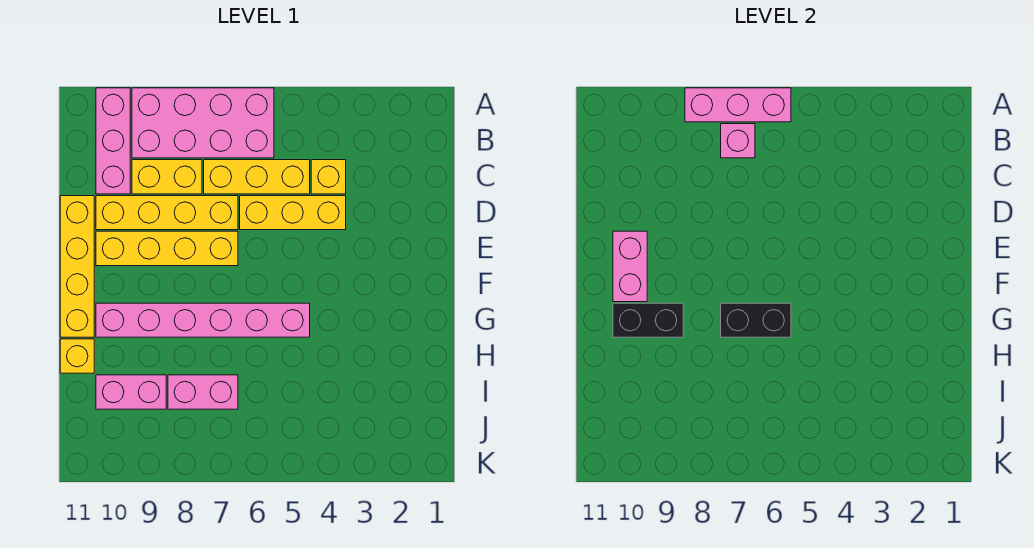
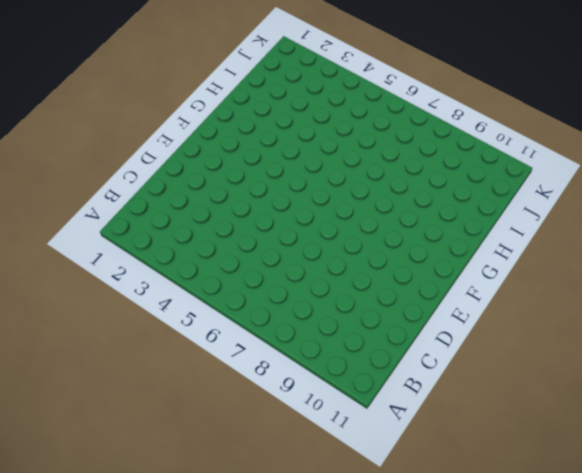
none -> pink brick A6:B9 level 1
none -> pink brick A10:C10 level 1
none -> yellow brick C4 level 1

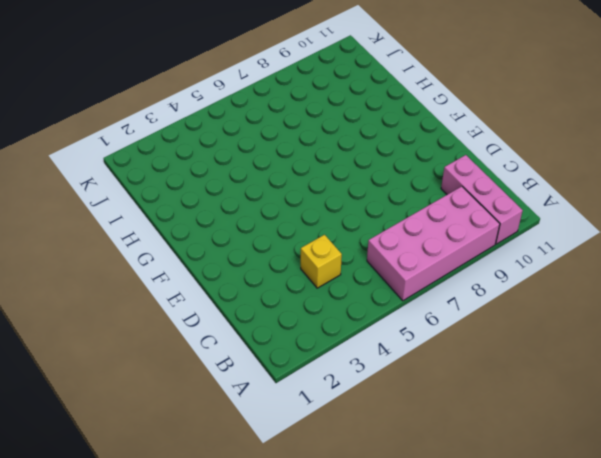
none -> yellow brick C5:C7 level 1
none -> yellow brick C8:C9 level 1
none -> yellow brick D4:D6 level 1

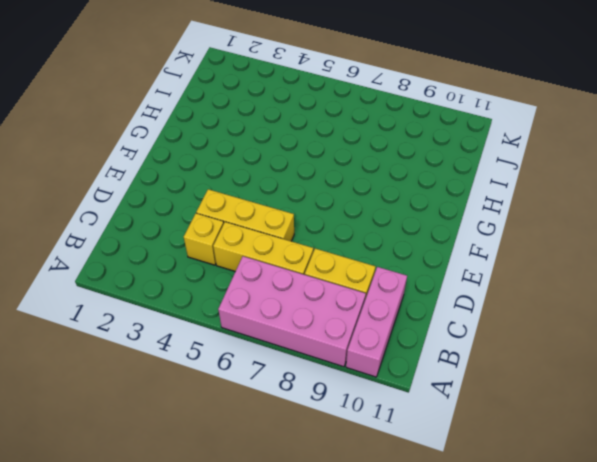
none -> yellow brick D7:D10 level 1
none -> yellow brick D11:G11 level 1
none -> yellow brick E7:E10 level 1

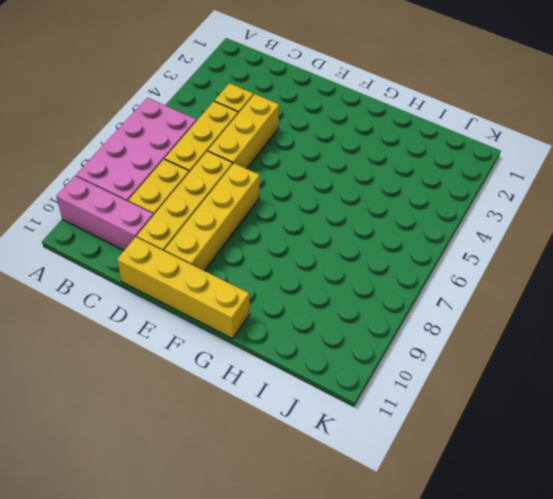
none -> pink brick G5:G10 level 1
none -> yellow brick H11 level 1
none -> pink brick I7:I8 level 1

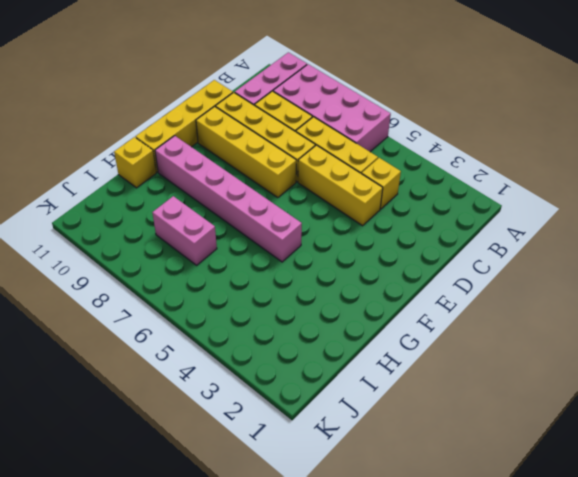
none -> pink brick I9:I10 level 1
none -> pink brick A6:A8 level 2
none -> pink brick B7 level 2

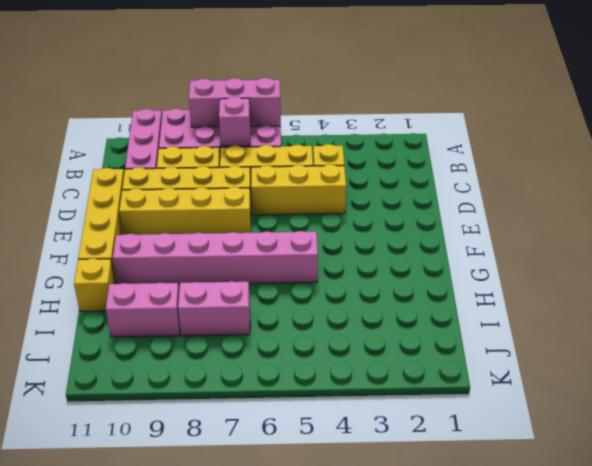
none -> pink brick E10:F10 level 2
none -> black brick G6:G7 level 2
none -> black brick G9:G10 level 2

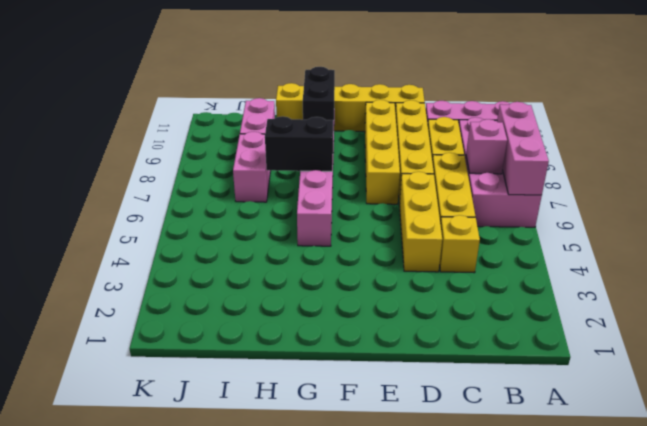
black brick G7:H7 level 2 -> black brick G6:G7 level 2
none -> pink brick E10:F10 level 2

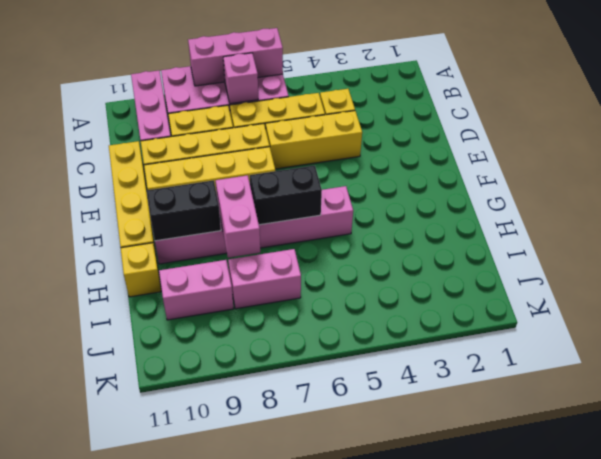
pink brick G8:H8 level 2 -> pink brick E10:F10 level 2

